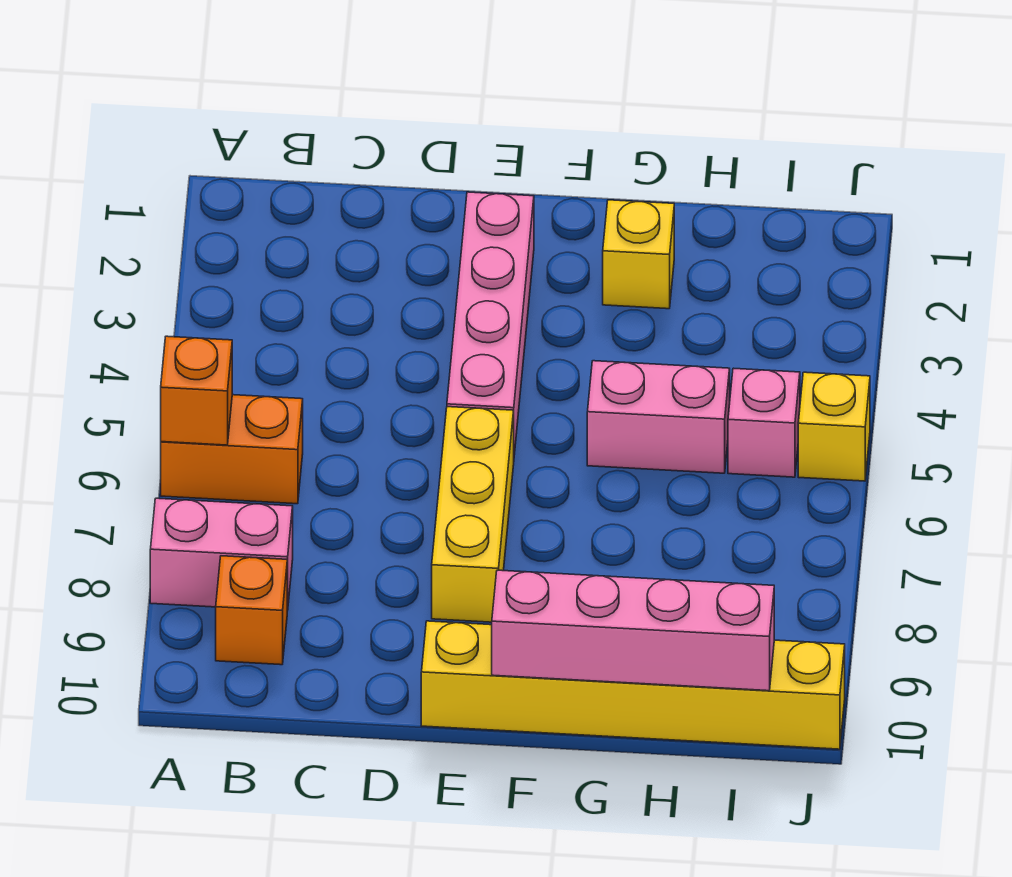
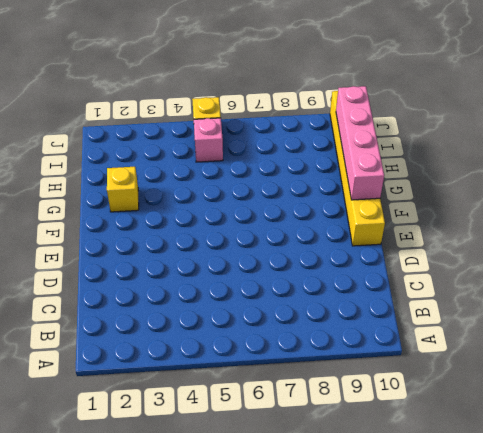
none -> orange brick A6:B6 level 1
none -> pink brick A8:B8 level 1
none -> orange brick B9 level 1

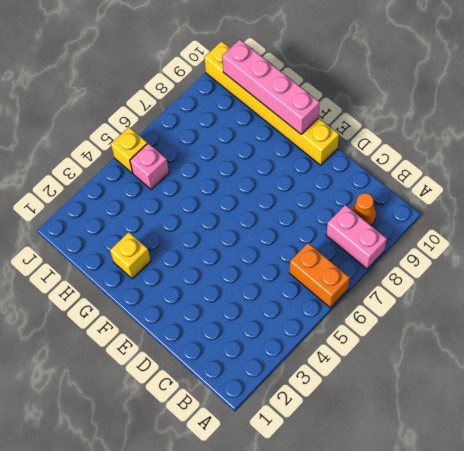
orange cone B9 level 1 -> orange brick B9 level 1
none -> pink brick E2:E5 level 1
none -> yellow brick E6:E8 level 1
none -> pink brick G5:H5 level 1

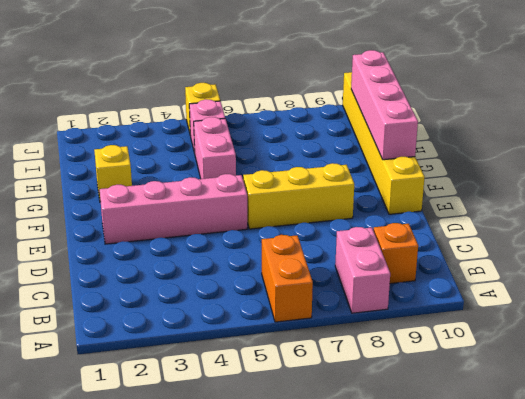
none -> orange brick A6 level 2

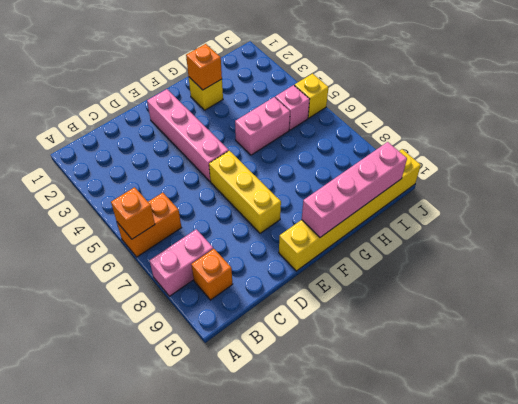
orange brick G2 level 2 -> none

